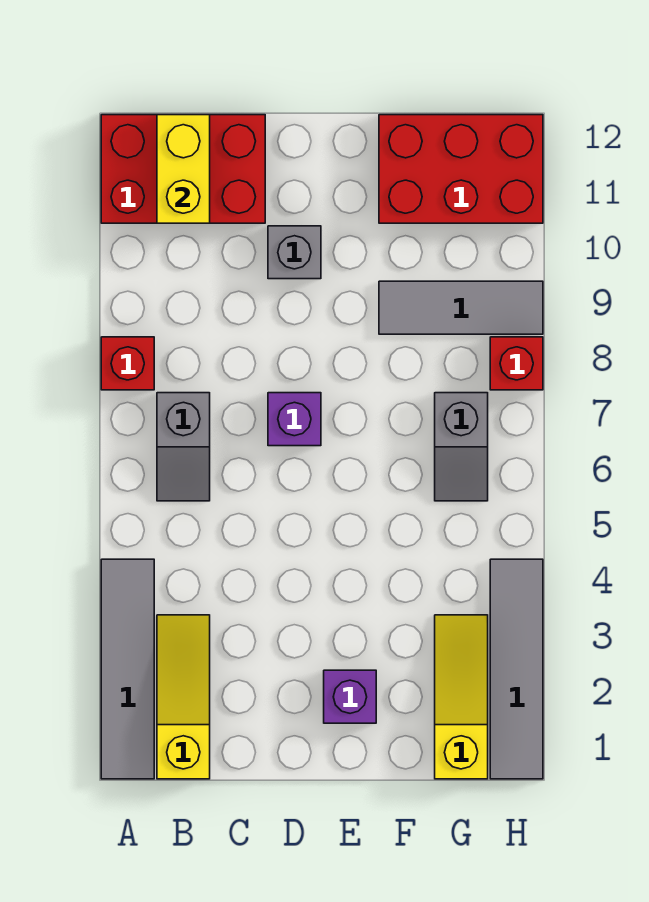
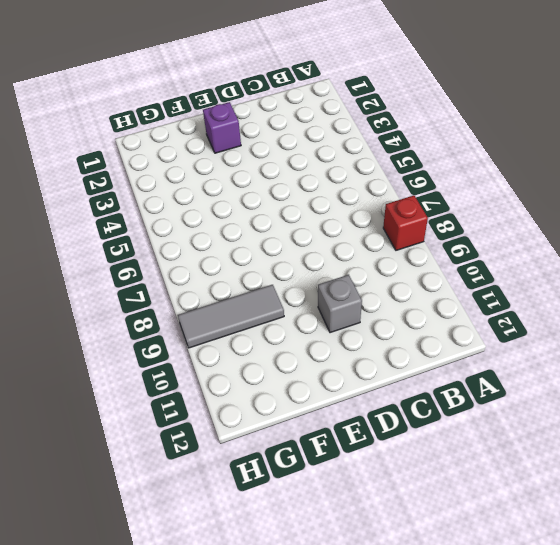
none -> grey tile A1:A4 level 1
none -> red brick A11:C12 level 1
none -> yellow slope B1:B3 level 1 top 1

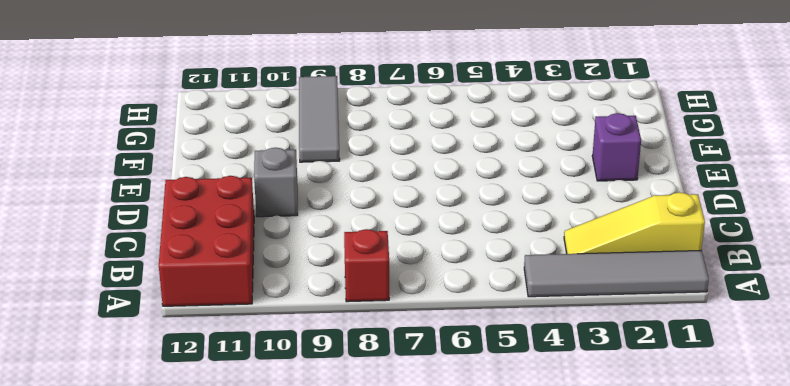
none -> grey slope B6:B7 level 1 top 7
none -> purple brick D7 level 1
none -> red brick F11:H12 level 1

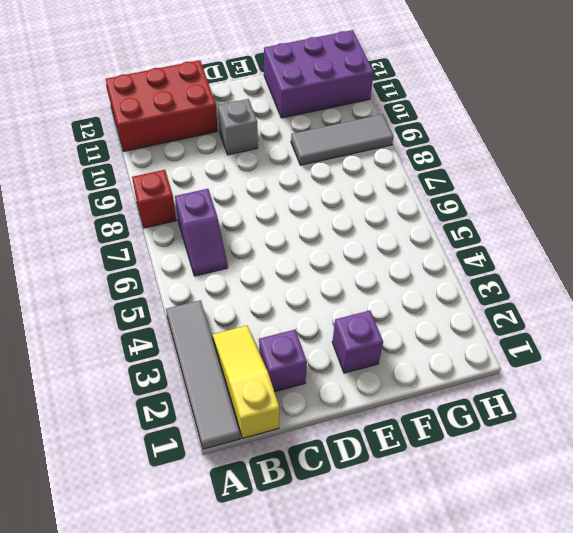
purple slope B6:B7 level 1 top 7 -> grey slope B6:B7 level 1 top 7
purple brick C2 level 1 -> purple brick D7 level 1
purple brick F11:H12 level 1 -> red brick F11:H12 level 1
none -> yellow slope G1:G3 level 1 top 1
none -> grey slope G6:G7 level 1 top 7
none -> grey tile H1:H4 level 1

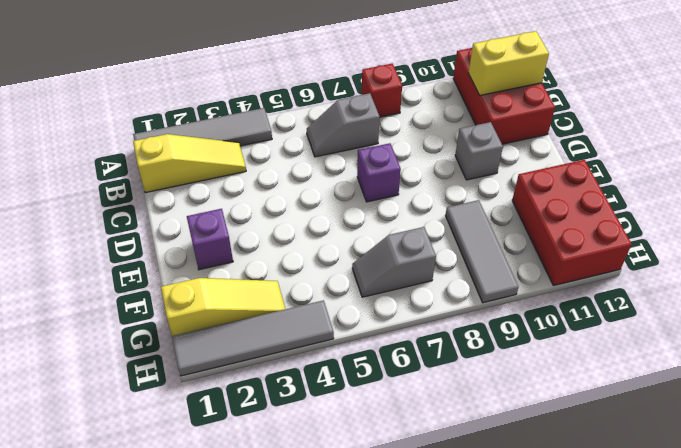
none -> red brick H8 level 1

